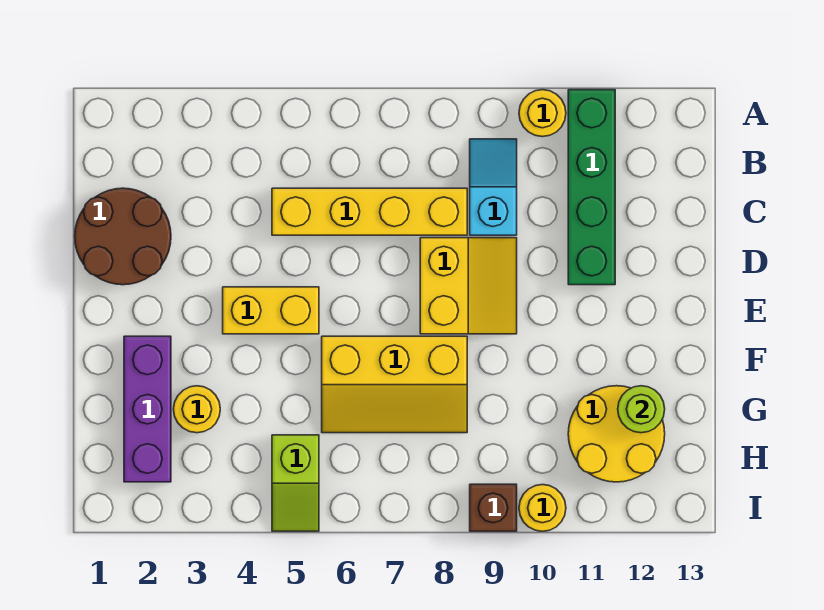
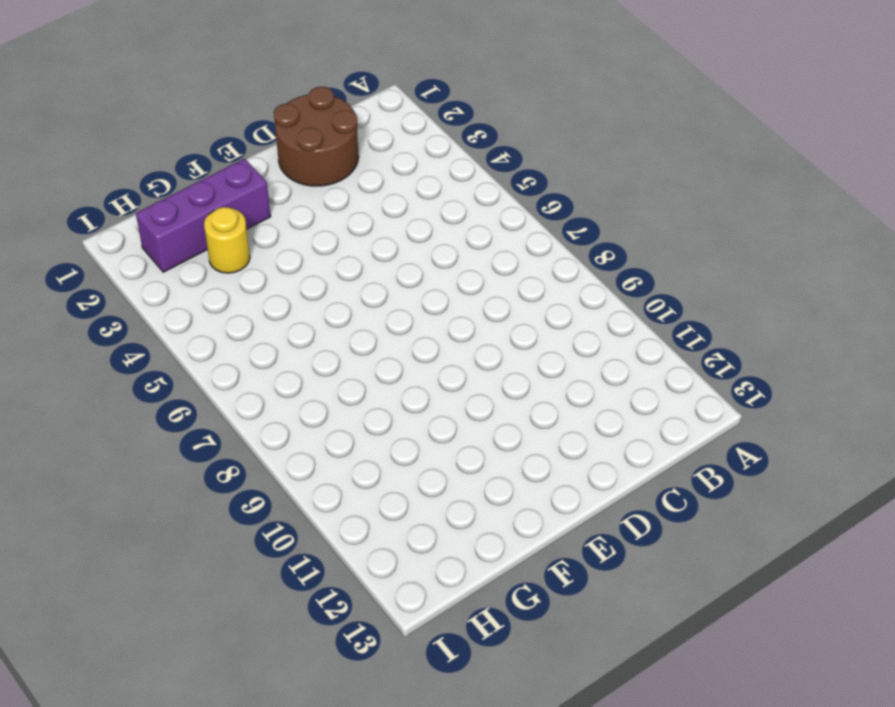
none -> yellow round brick A10 level 1
none -> green brick A11:D11 level 1
none -> cyan slope B9:C9 level 1 top C

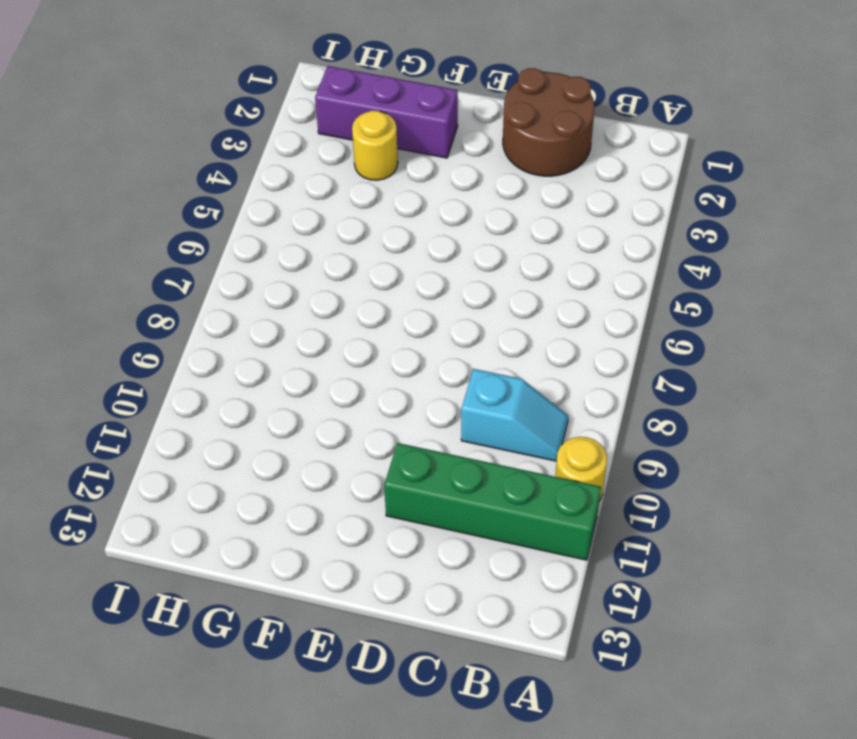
none -> yellow brick C5:C8 level 1
none -> yellow slope D8:E9 level 1 top 8
none -> yellow brick E4:E5 level 1

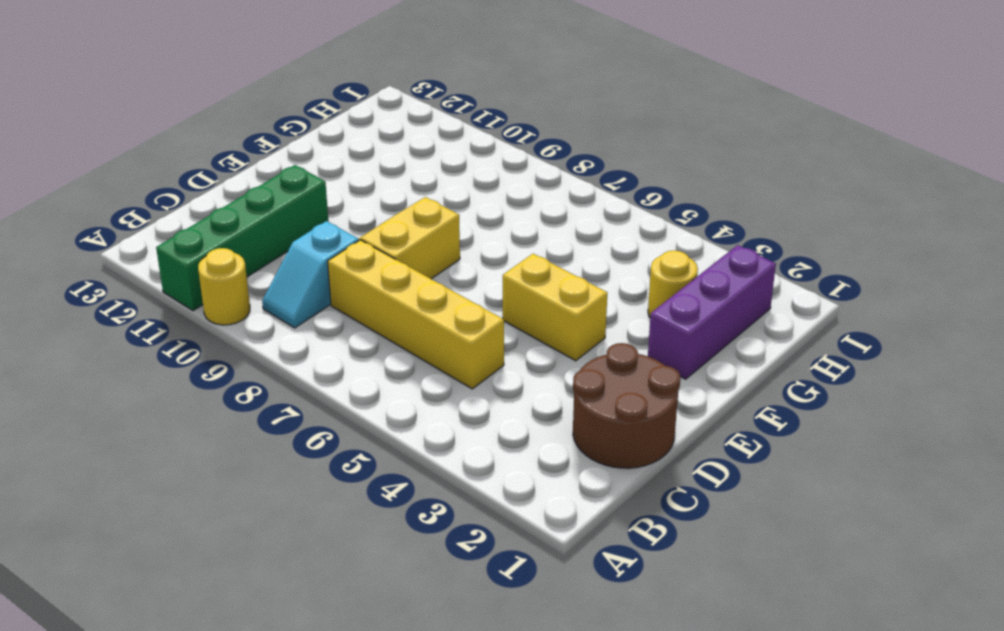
none -> yellow slope F6:G8 level 1 top F
none -> yellow round brick G11:H12 level 1
none -> lime slope H5:I5 level 1 top H

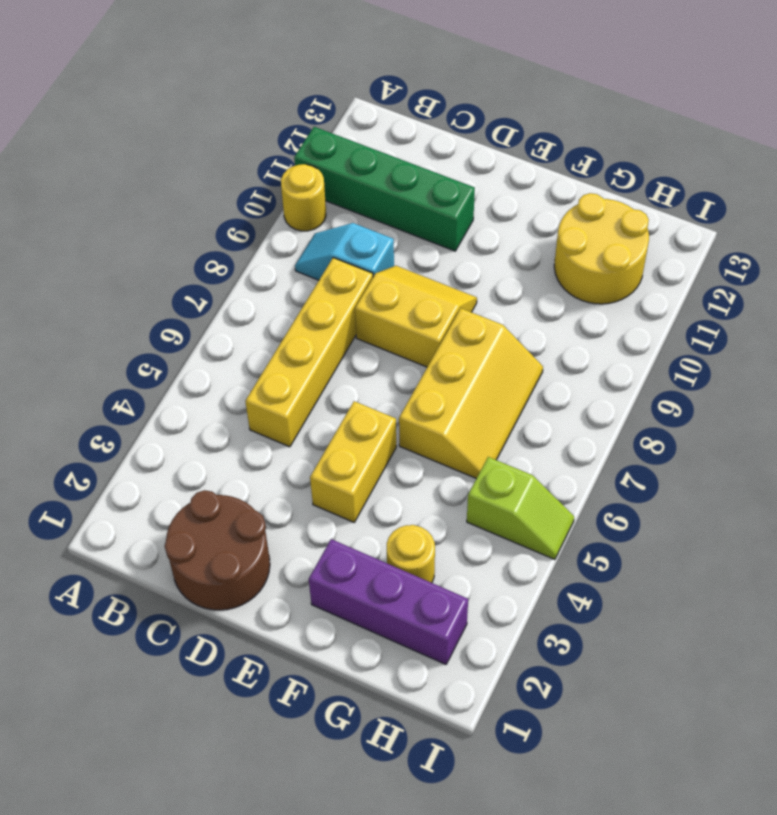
none -> brown brick I9 level 1
none -> yellow round brick I10 level 1
none -> lime round brick G12 level 2

